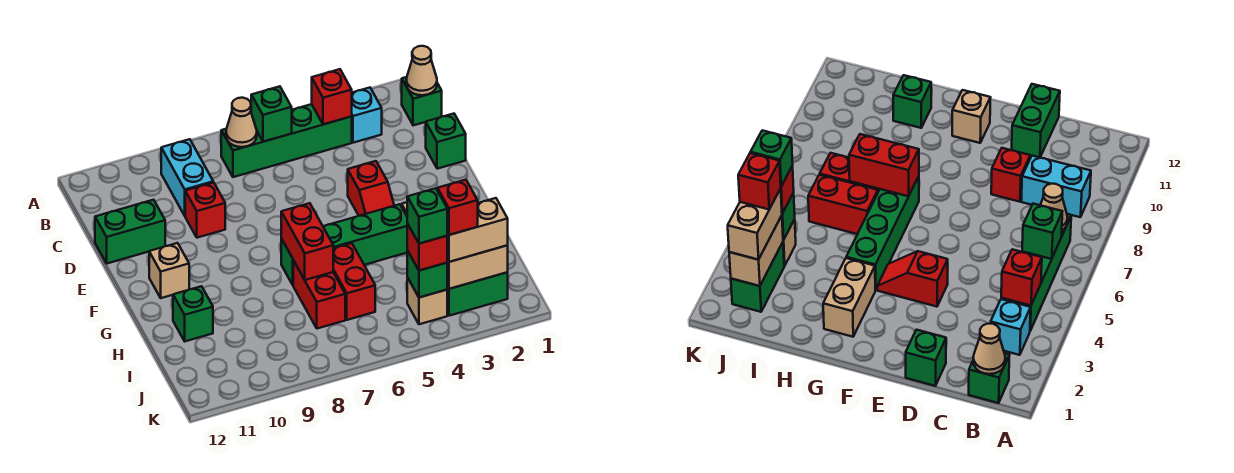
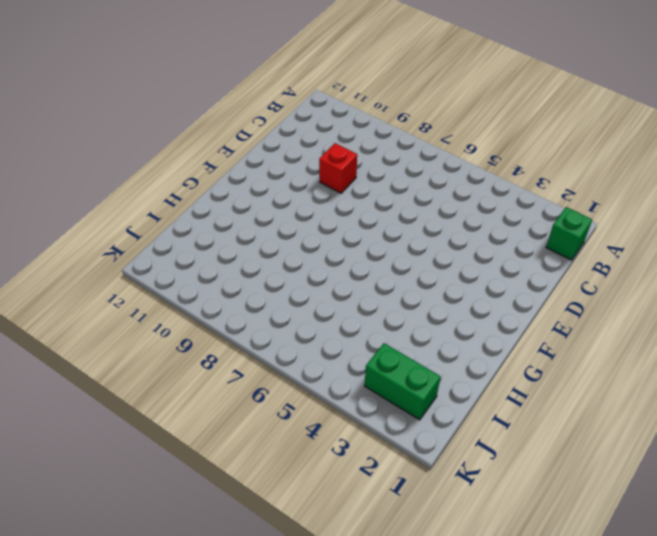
none -> cyan brick B3 level 1
none -> green brick B4:B7 level 1
none -> cyan brick B9:C9 level 1

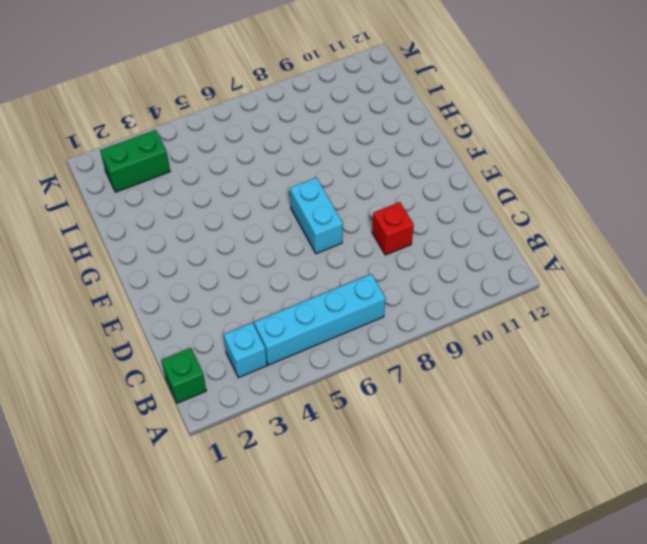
cyan brick B4:B7 level 1 -> green brick B4:B7 level 1
cyan brick E7:F7 level 1 -> cyan brick B9:C9 level 1
none -> green brick D1 level 1
none -> green brick D11:D12 level 1
none -> red slope E4:F4 level 1 top E

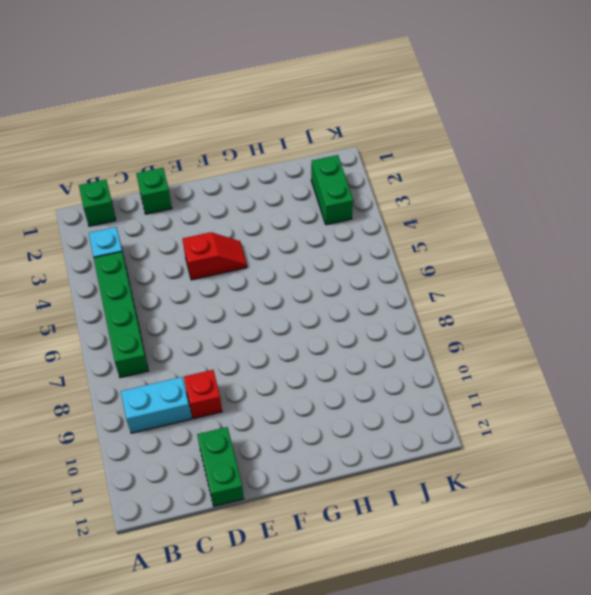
none -> tan brick F11 level 1
none -> tan brick G2:G3 level 1
none -> green brick G4:G7 level 1

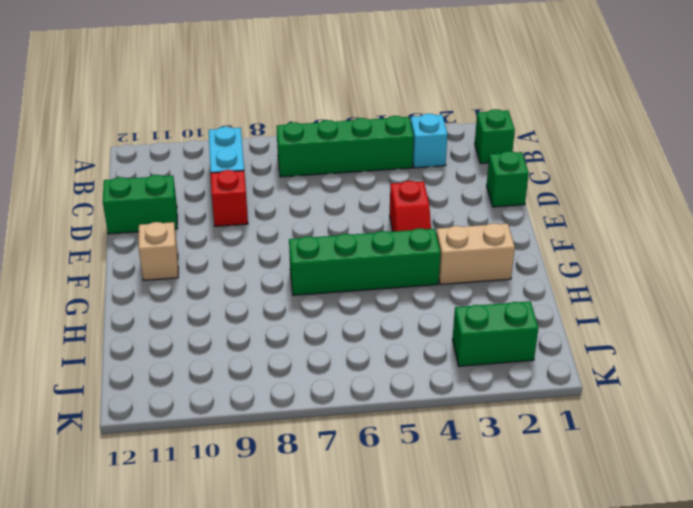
none -> red brick H6:I6 level 1
none -> red brick H7:I7 level 1
none -> green brick H11 level 1

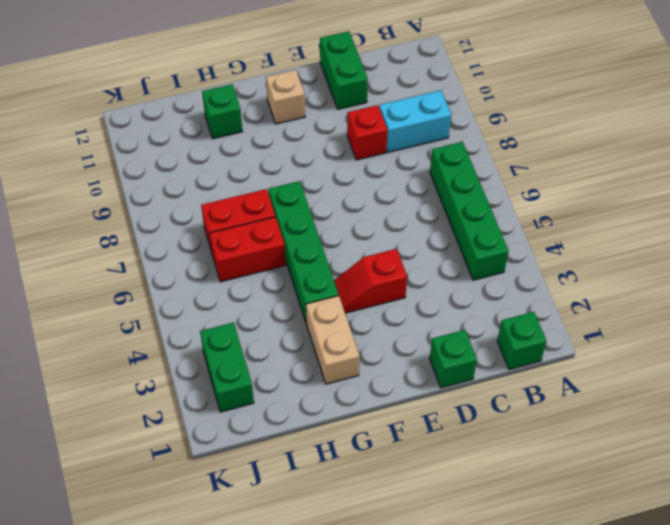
none -> cyan brick B3 level 1
none -> tan brick J4 level 1
none -> tan cone B1 level 2

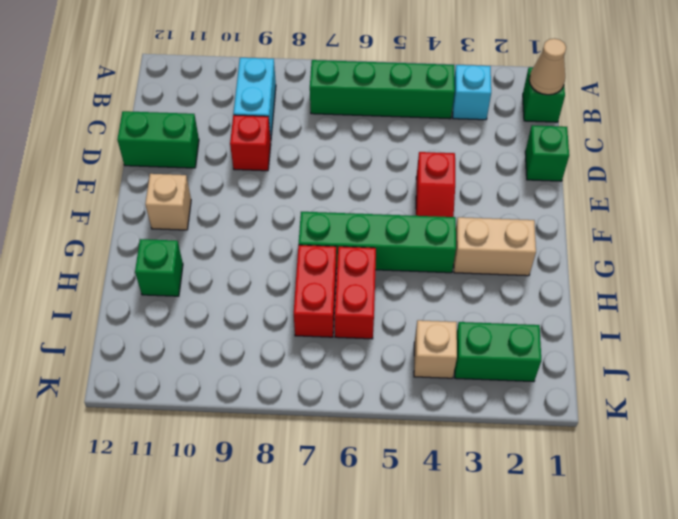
none -> red brick B4 level 2
none -> green brick B6 level 2
none -> tan cone B7 level 2

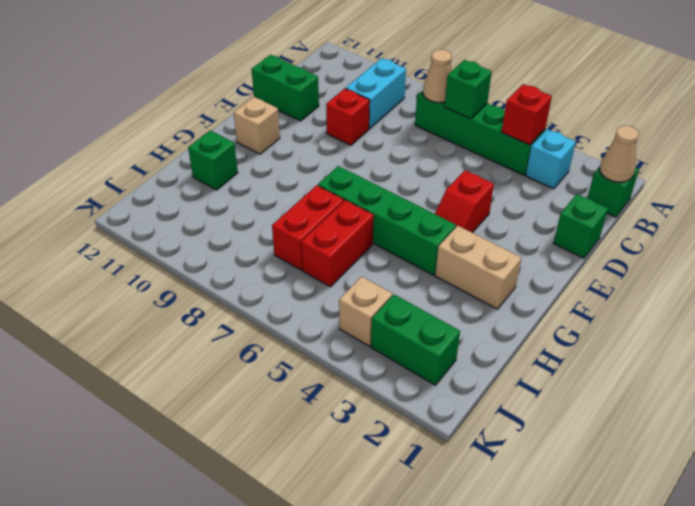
none -> red brick G7:H7 level 2
none -> tan brick J2:J3 level 2
none -> green brick J4 level 2

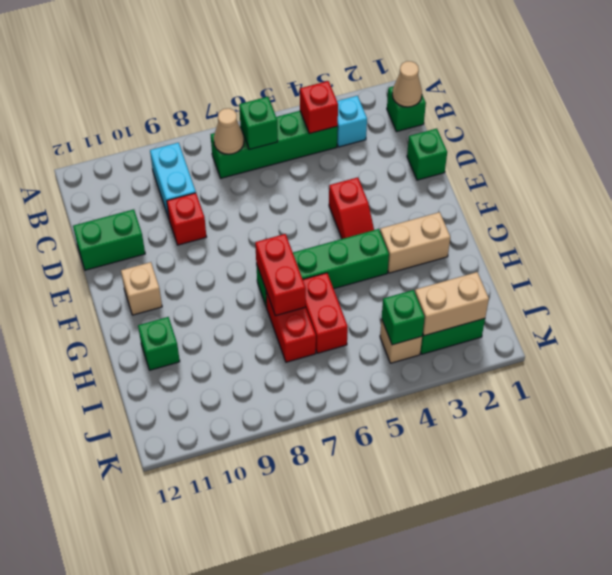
none -> tan brick J2:J3 level 3
none -> red brick J4 level 3
none -> red brick J3 level 4

